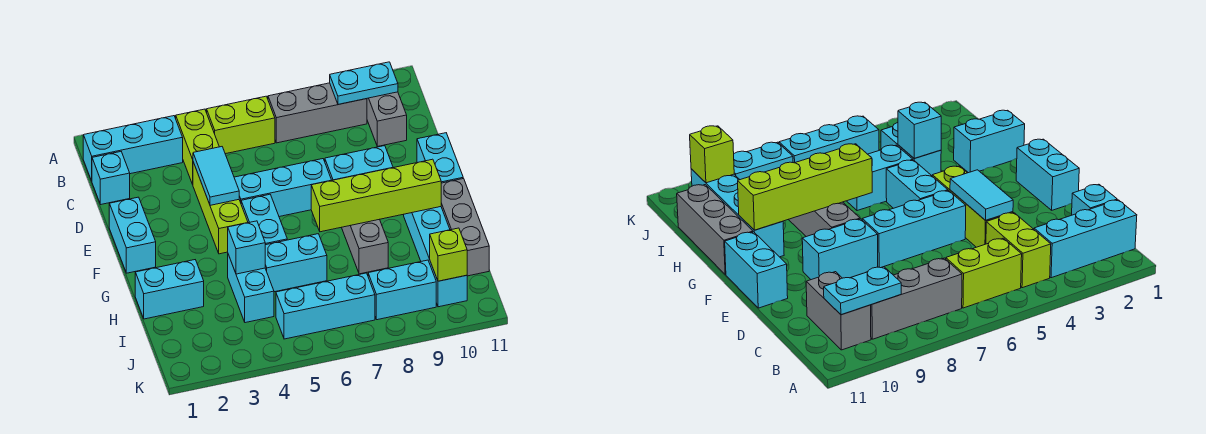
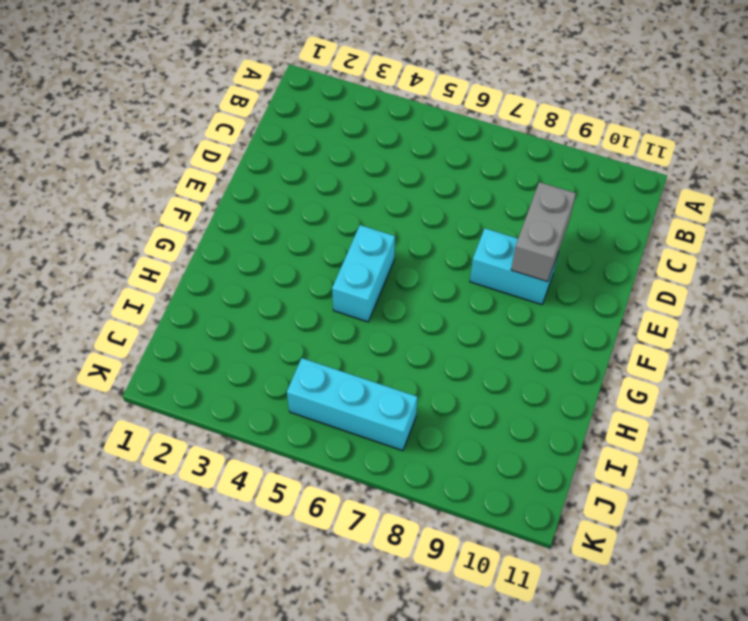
grey brick D9:E9 level 2 -> grey brick B10:C10 level 1
none -> cyan brick B1:B3 level 1
none -> lime brick B4:C4 level 1
none -> lime brick B5:B6 level 1

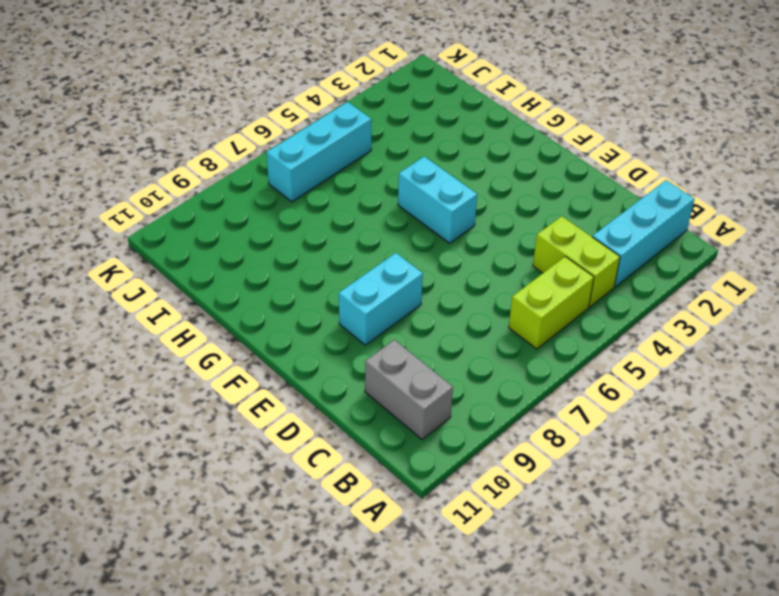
none -> grey brick B7:B9 level 1
none -> cyan brick C1 level 1
none -> lime brick D4:F4 level 1

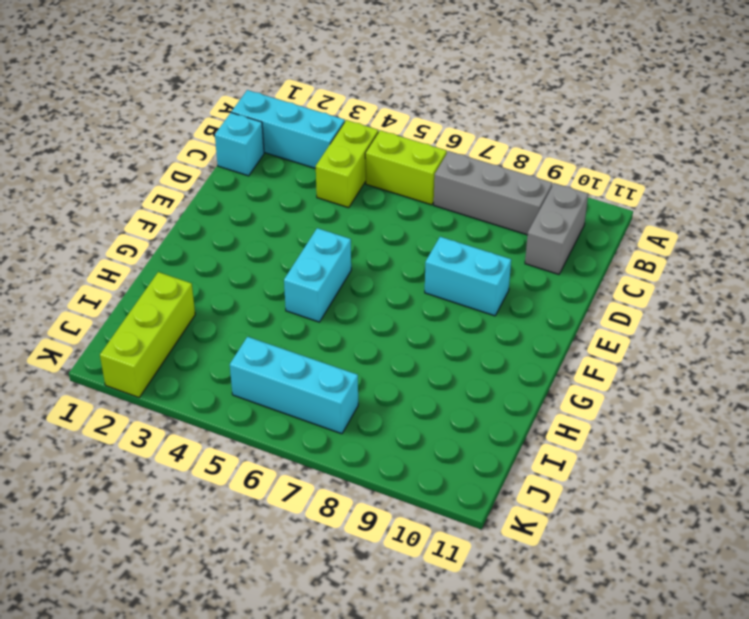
lime brick I2:K2 level 1 -> lime brick D4:F4 level 1
none -> cyan brick E1:F1 level 1
none -> cyan brick E5:E7 level 1
none -> cyan brick E11:F11 level 1

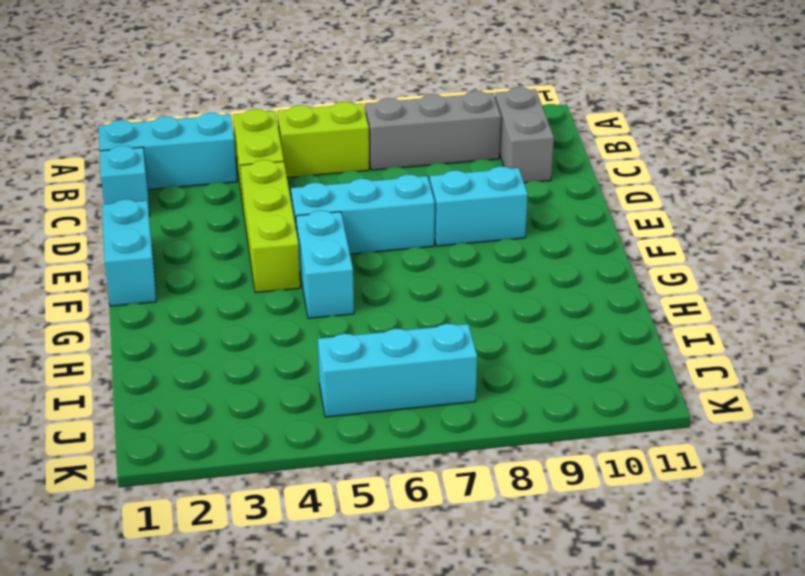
none -> cyan brick E11:F11 level 1
none -> grey brick F8:H8 level 1
none -> cyan brick G10:J10 level 1

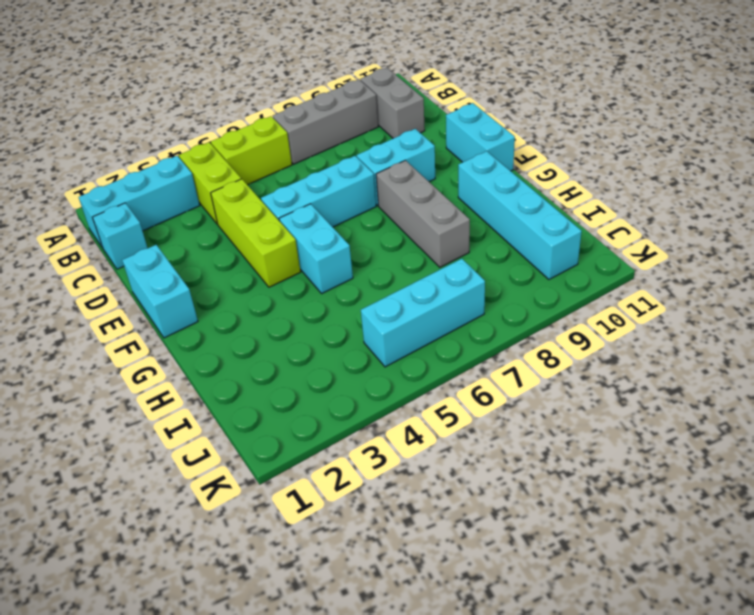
none -> grey brick G11:I11 level 1
none -> cyan brick H1:H2 level 1
none -> cyan brick H4:I4 level 1

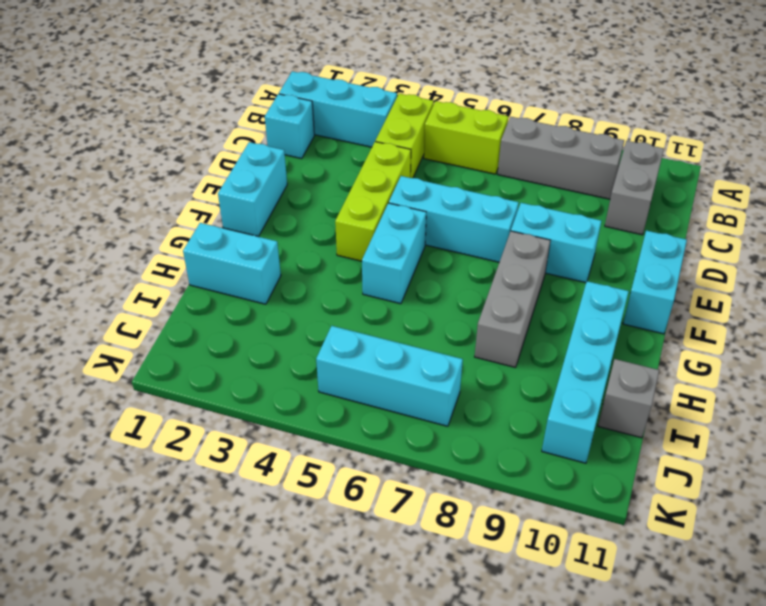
grey brick I11 level 1 -> grey brick G11:I11 level 1
none -> cyan brick H4:I4 level 1
none -> cyan brick H5:H6 level 1
none -> cyan brick J8:J9 level 1

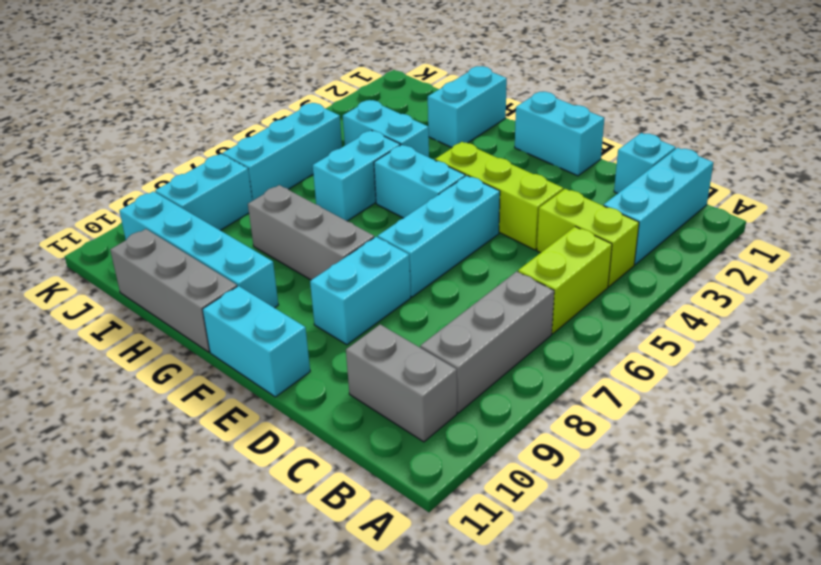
none -> cyan plate B9:B10 level 2
none -> cyan tile D4:E4 level 2
none -> lime brick G7:G10 level 2

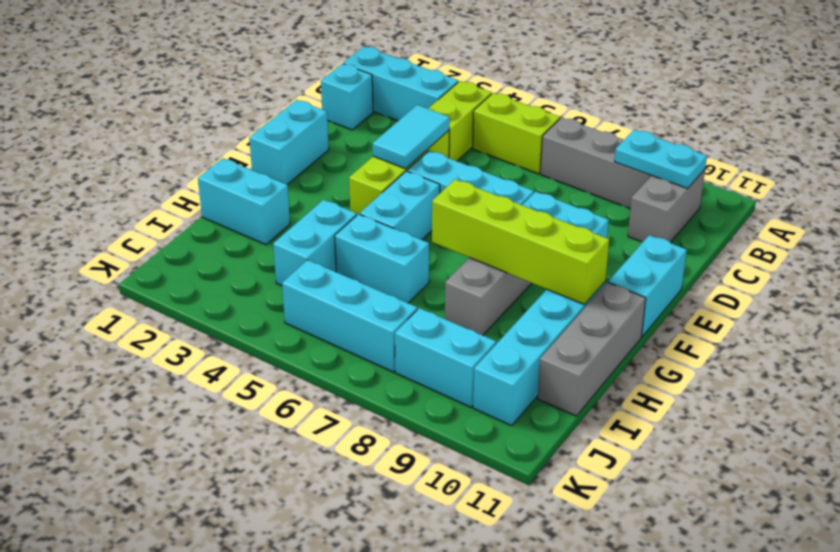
none -> cyan brick H4 level 2
none -> lime brick J10 level 2

